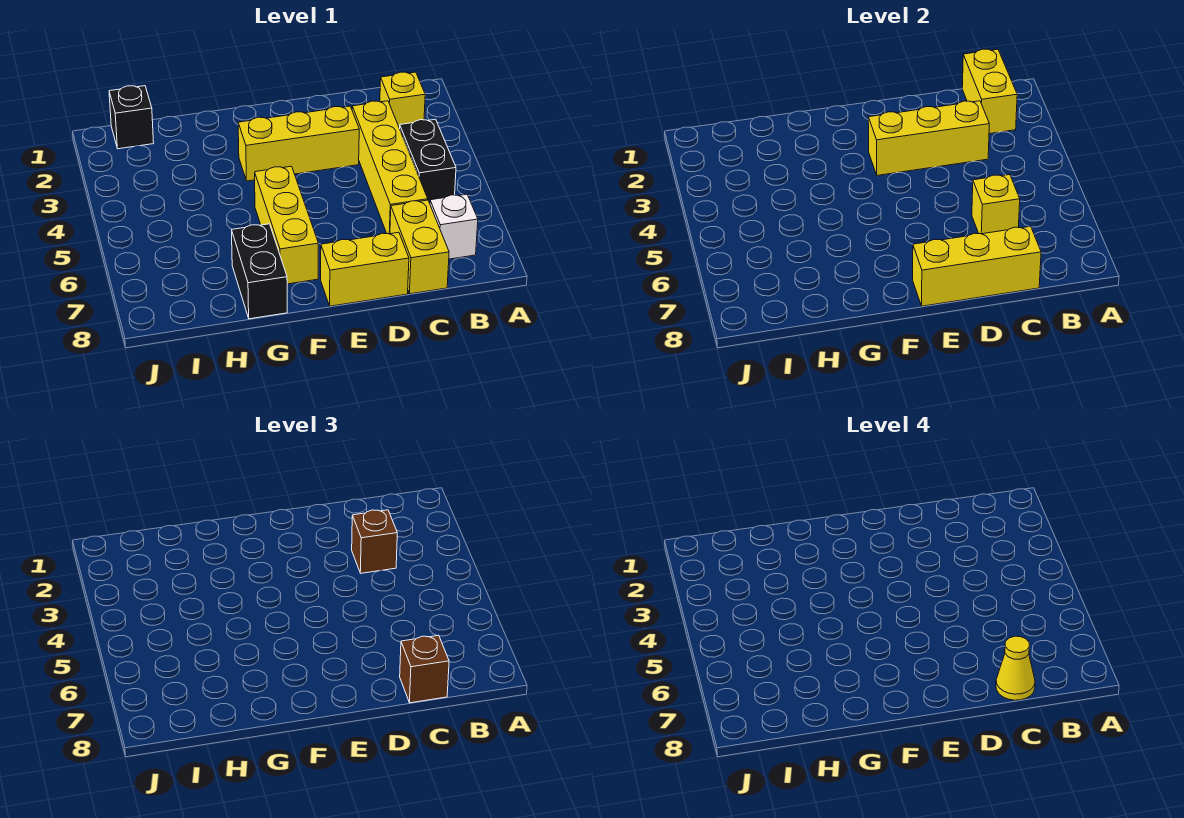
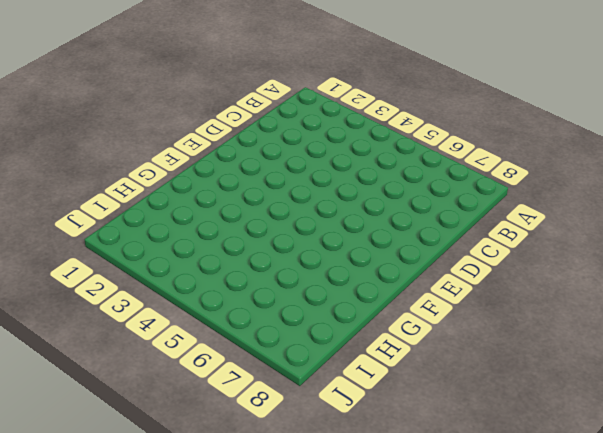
none -> yellow brick B2 level 1
none -> black brick B4:B5 level 1
none -> white brick B7 level 1

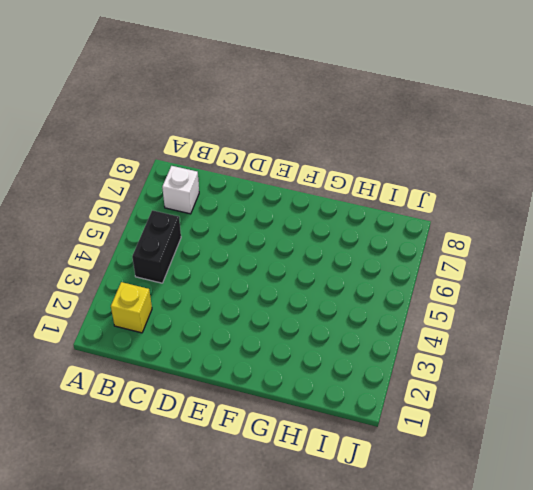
none -> yellow brick C3:C6 level 1
none -> yellow brick C7:C8 level 1
none -> yellow brick D3:F3 level 1

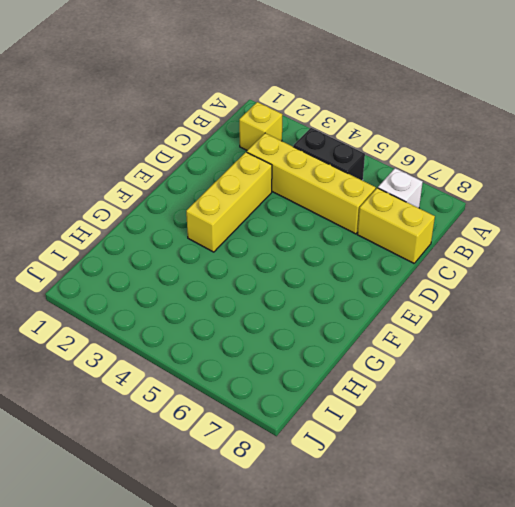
none -> yellow brick D8:E8 level 1
none -> yellow brick F5:F7 level 1
none -> black brick G7:G8 level 1

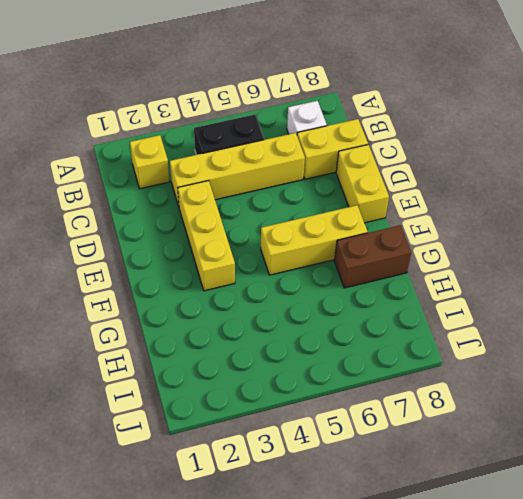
brown brick G7:G8 level 1 -> black brick G7:G8 level 1
none -> black brick I1 level 1
none -> yellow brick B1:B2 level 2
none -> yellow brick C3:E3 level 2

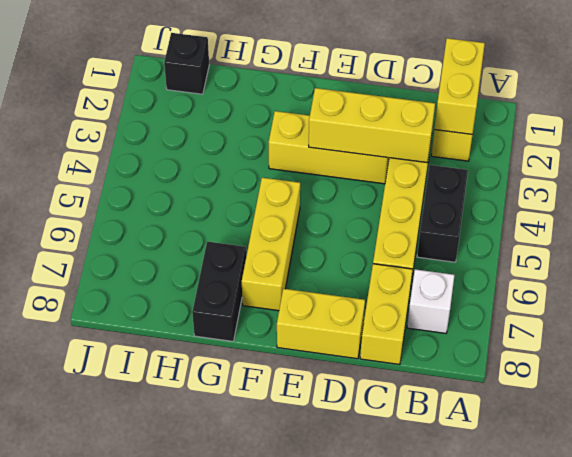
none -> yellow brick C6 level 2
none -> yellow brick C8:E8 level 2
none -> brown brick C3 level 3

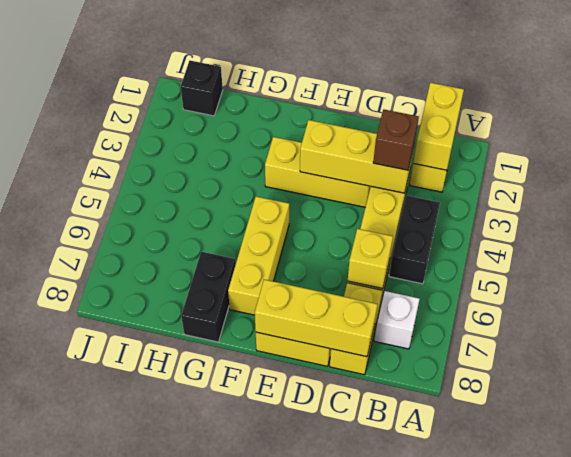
none -> brown brick C8 level 3
none -> yellow cone C8 level 4

